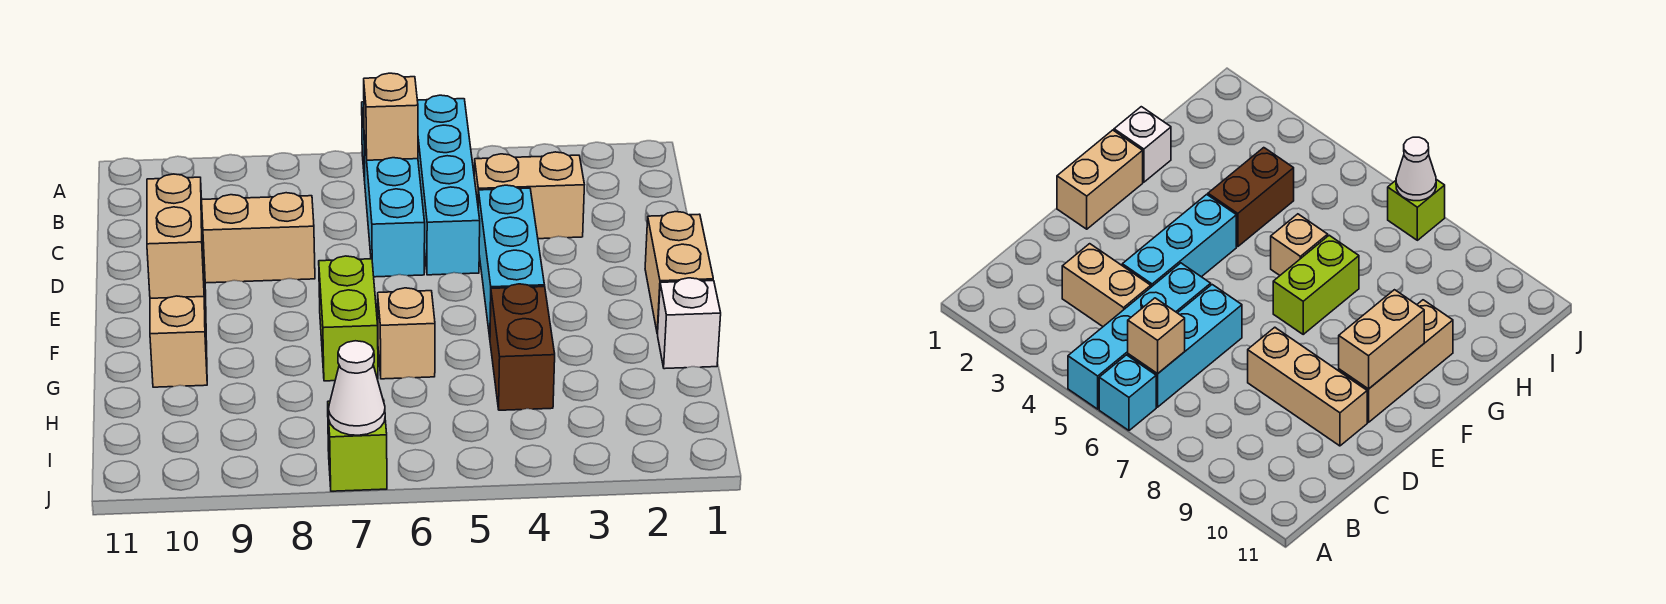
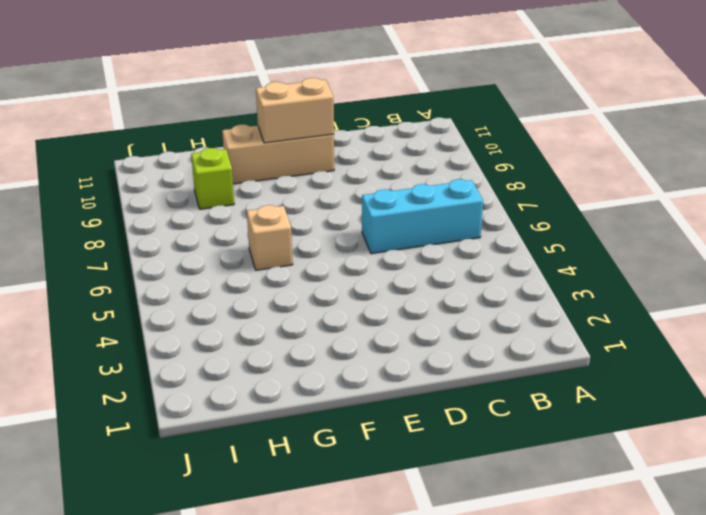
lime brick H9 level 1 -> lime brick J7 level 1
none -> cyan brick A5:D5 level 1
none -> cyan brick A6 level 1
none -> tan brick C3:C4 level 1

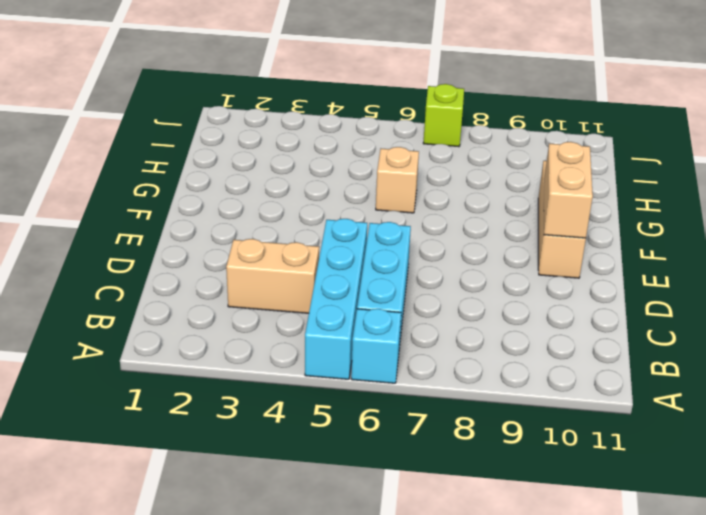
none -> cyan brick D4:F4 level 1
none -> tan brick D8:D10 level 1
none -> tan brick E1:F1 level 1

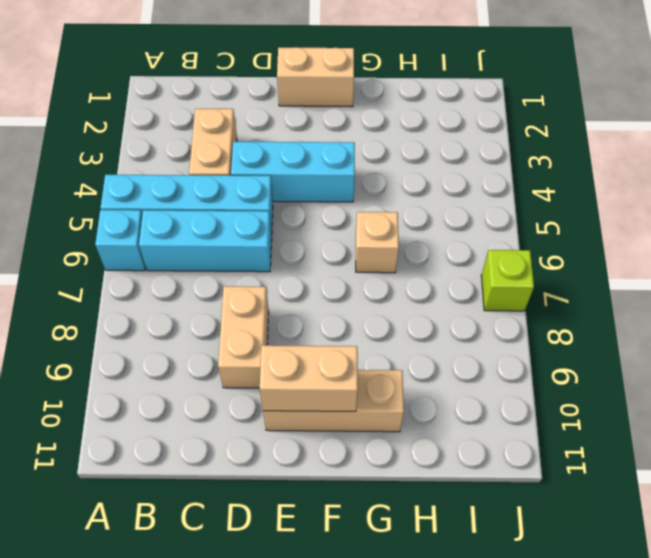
tan brick D8:D9 level 1 -> tan brick D8:D10 level 1
none -> lime brick F7:G7 level 1
none -> white brick G1 level 1
none -> brown brick G4:H4 level 1

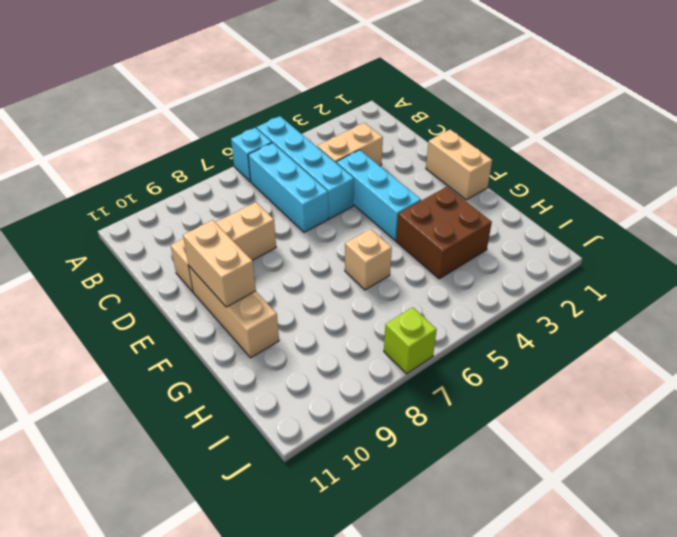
brown brick G3:H4 level 1 -> brown brick G4:H4 level 1
none -> lime brick F7:G7 level 1
none -> white brick G1 level 1
none -> tan brick B6 level 2

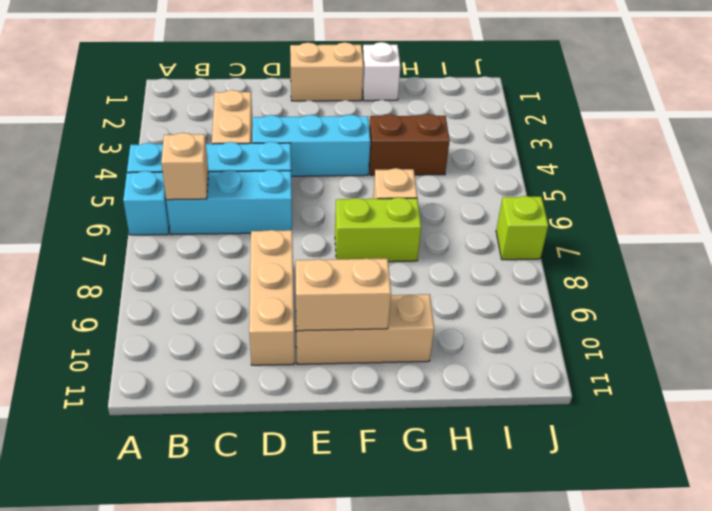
none -> white cone J7 level 2

